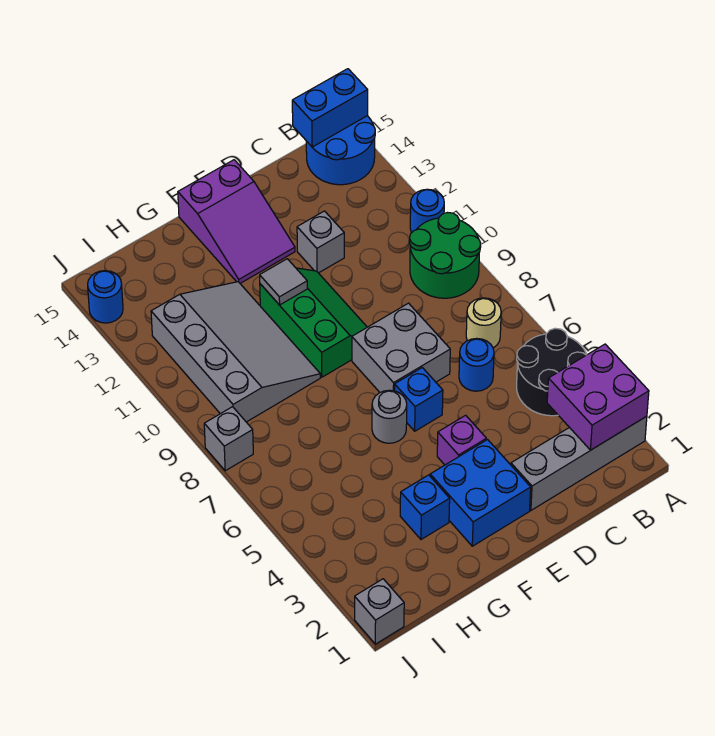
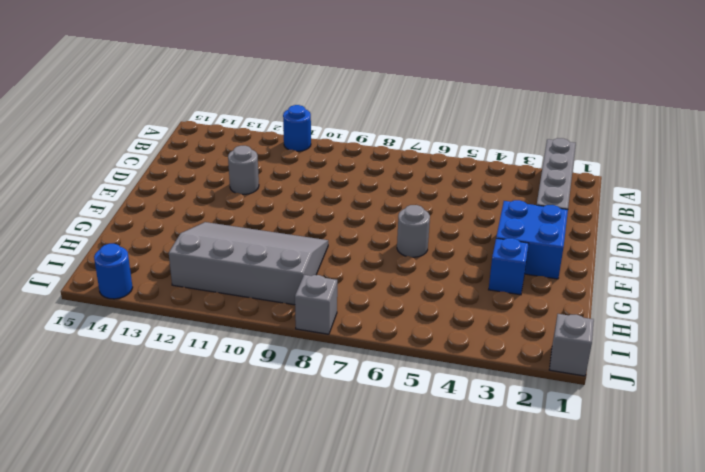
grey round brick D12 level 1 -> grey brick D12 level 1
none -> black round brick A4:B5 level 1
none -> green round brick A9:B10 level 1
none -> blue round brick A14:B15 level 1

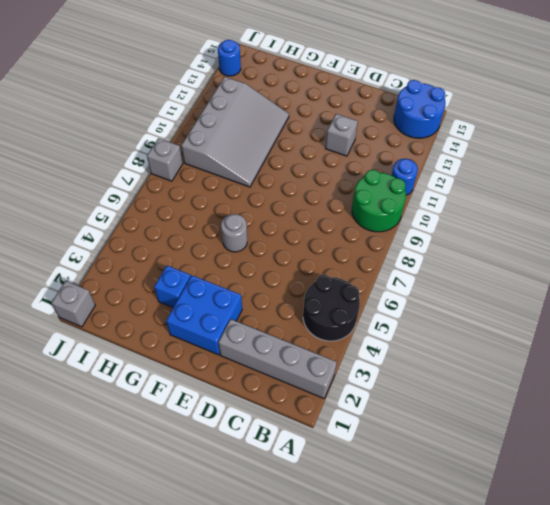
none -> tan round brick B7 level 1
none -> blue round brick C6 level 1
none -> grey brick D7:E8 level 1

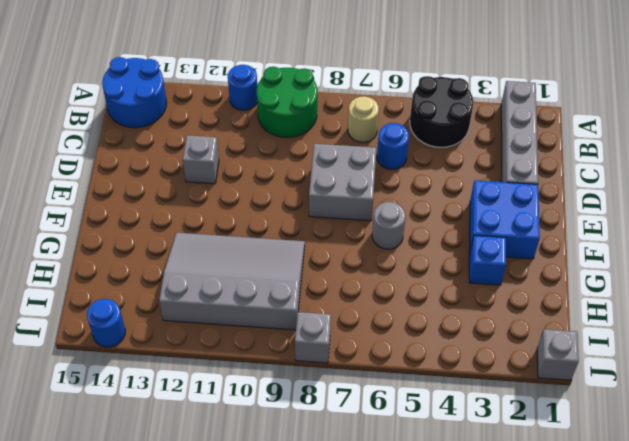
none -> purple brick E4 level 1
none -> blue brick E6 level 1
none -> green slope E9:F11 level 1 top F

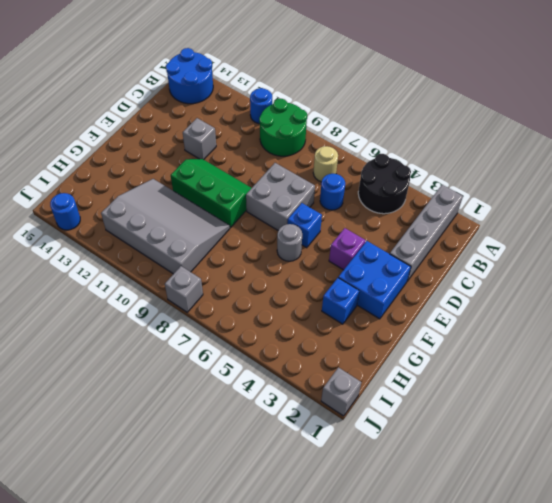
none -> purple slope E13:F15 level 1 top 15
none -> purple brick A2:B3 level 2
none -> blue brick A15:B15 level 2

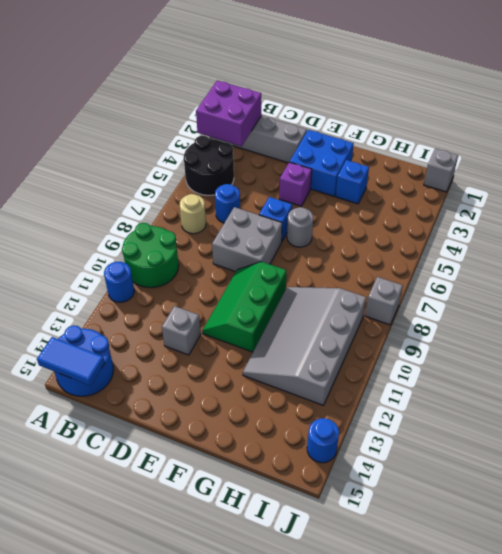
blue tile A15:B15 level 2 -> blue brick A15:B15 level 2
none -> purple slope E13:F15 level 1 top 15
none -> grey tile F11 level 2

